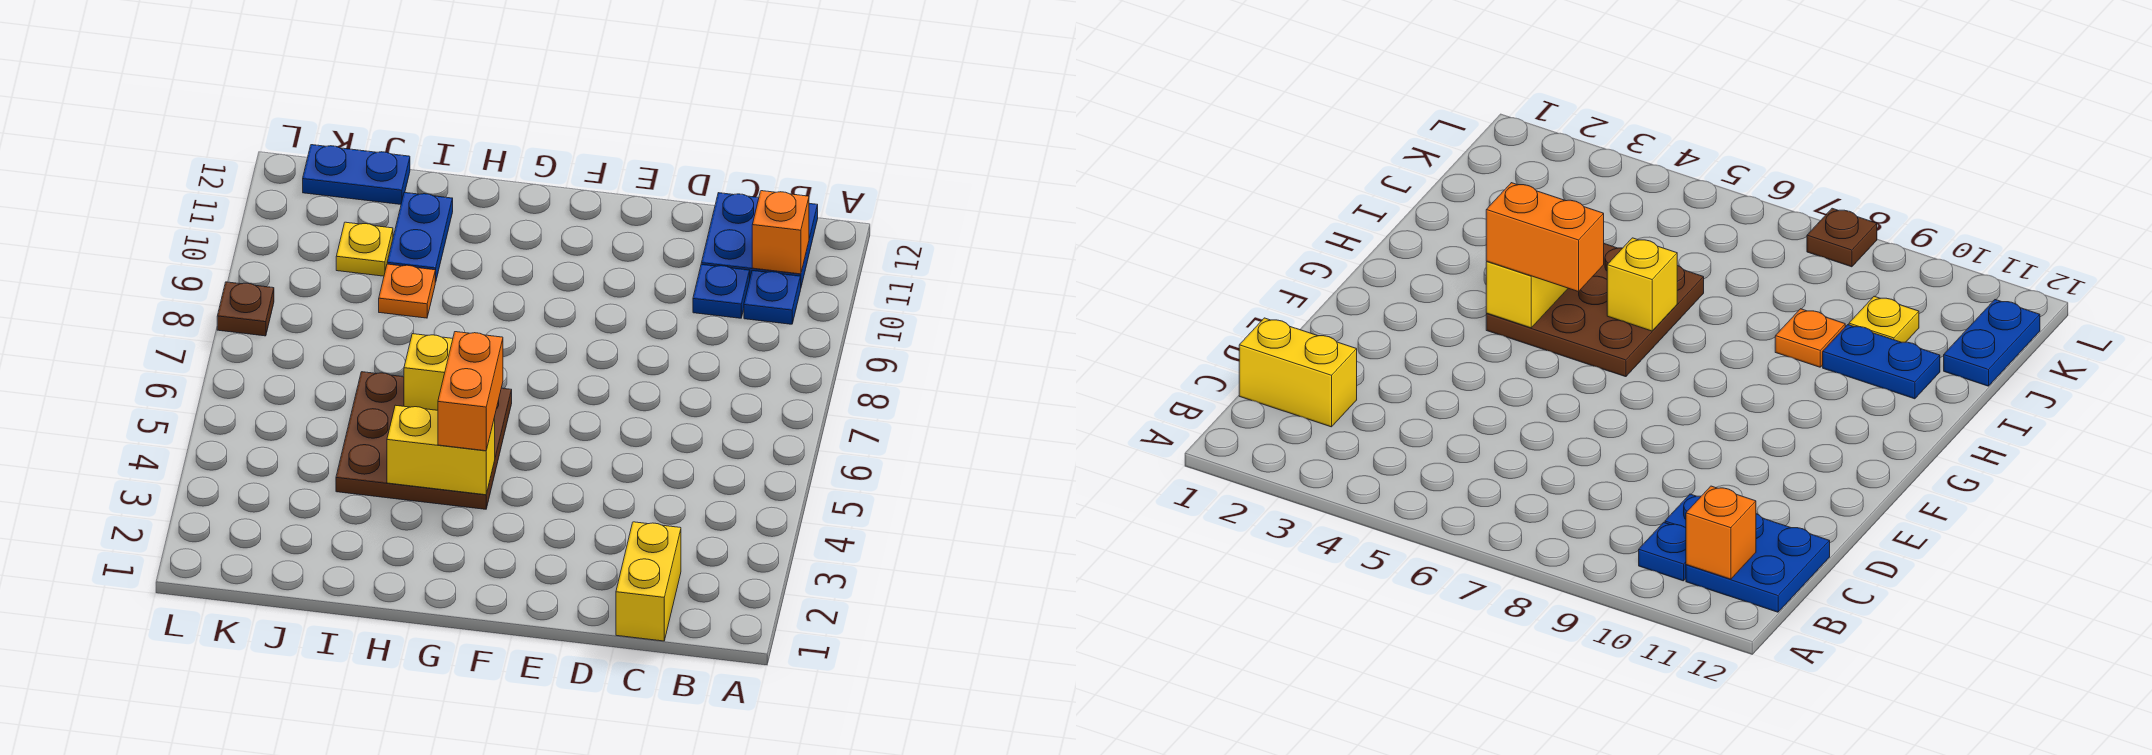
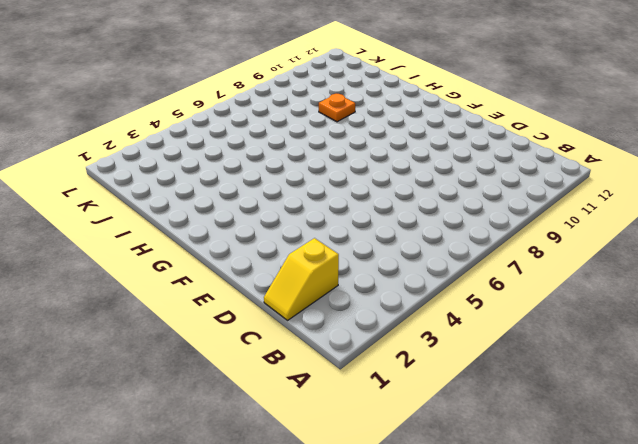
yellow slope C1:C2 level 1 top 2 -> yellow brick C1:C2 level 1
none -> blue plate B10 level 1
none -> blue plate B11:C12 level 1
none -> blue plate C10 level 1

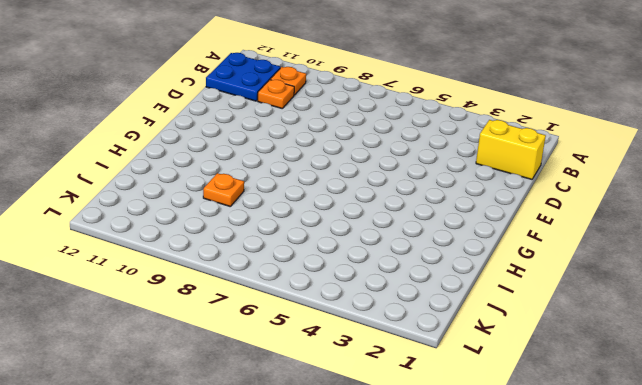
orange plate B10 level 1 -> blue plate B10 level 1
orange plate C10 level 1 -> blue plate C10 level 1
none -> brown plate G4:I6 level 1
none -> blue plate I10:I11 level 1
none -> yellow plate J10 level 1

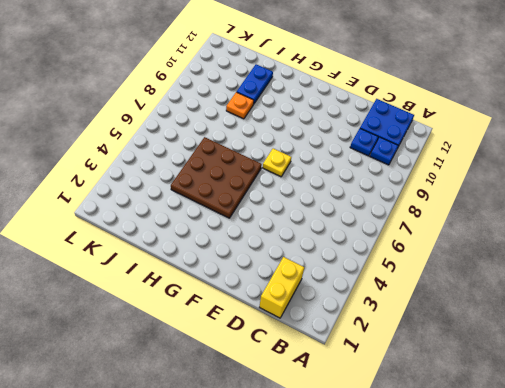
yellow plate F7 level 1 -> yellow plate J10 level 1
none -> blue plate J12:K12 level 1
none -> brown plate L8 level 1
none -> orange brick B11 level 2

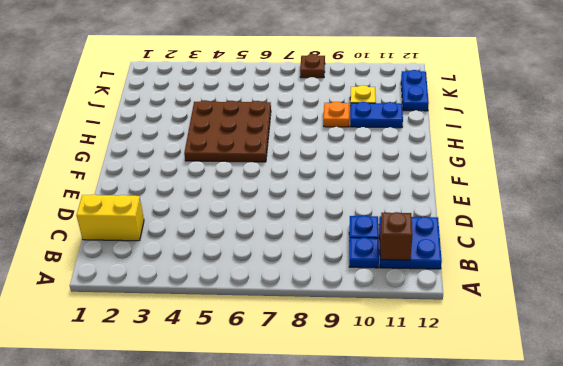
brown brick B11 level 2 -> orange brick B11 level 2
none -> yellow brick G4:H4 level 2
none -> yellow brick H6 level 2
none -> orange brick G4:G5 level 3

